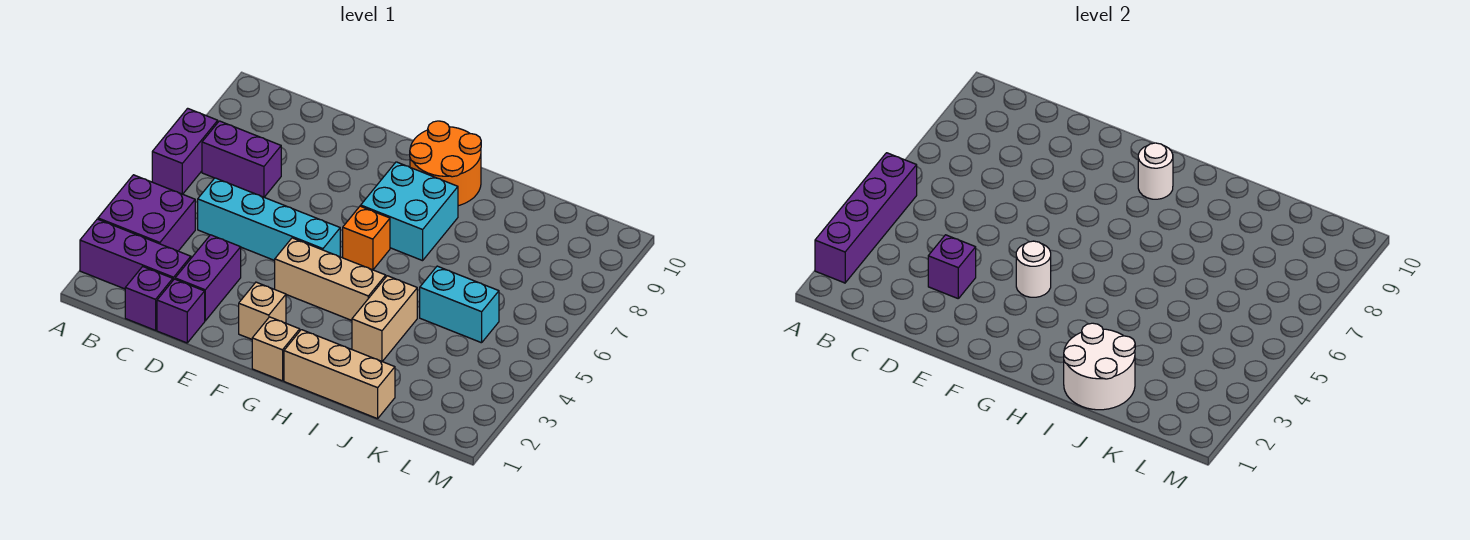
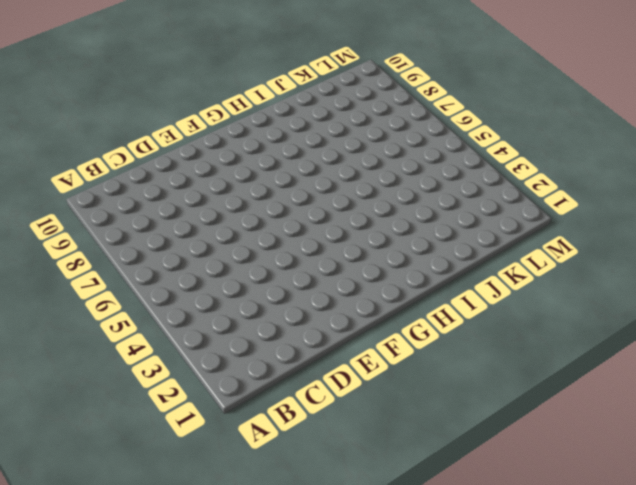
none -> purple brick A2:C2 level 1
none -> purple brick A3:B4 level 1
none -> purple brick A6:A7 level 1

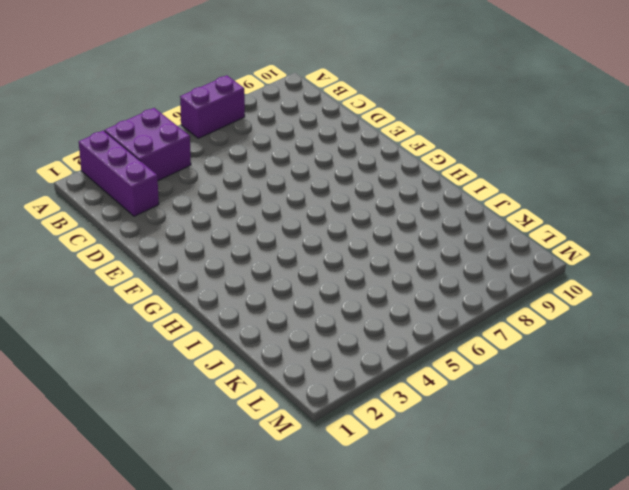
none -> purple brick B7:C7 level 1
none -> purple brick C1 level 1
none -> cyan brick C5:F5 level 1

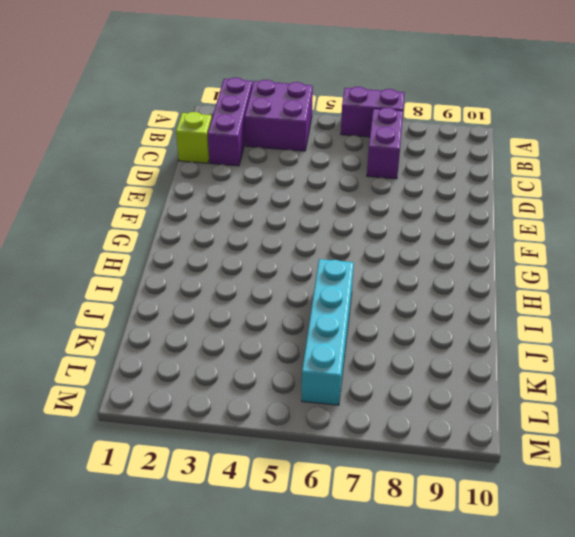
lime brick C1 level 1 -> purple brick C1 level 1
cyan brick I6:L6 level 1 -> cyan brick C5:F5 level 1
none -> purple brick D1 level 1
none -> purple brick D2:D3 level 1
none -> tan brick F2 level 1

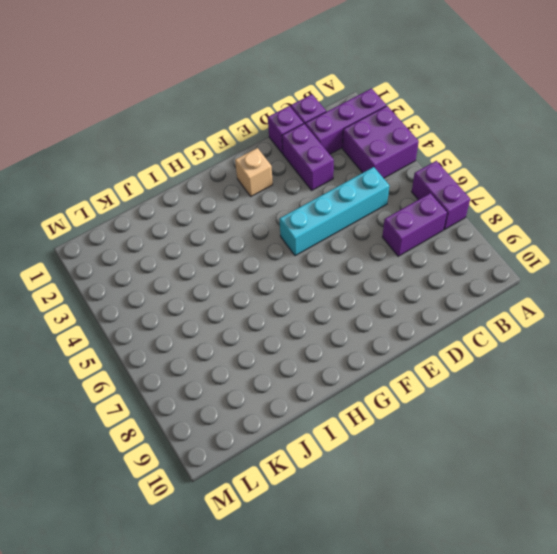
none -> tan brick F4:H4 level 1
none -> tan brick G1 level 1
none -> orange brick G6 level 1

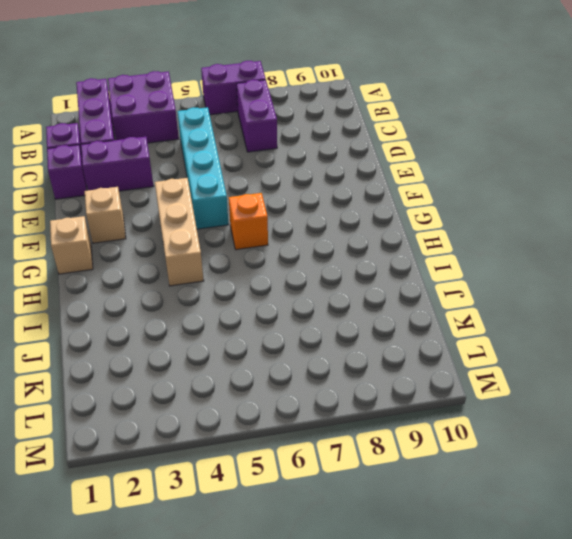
none -> cyan brick G7:H8 level 1
none -> orange round brick G9:H10 level 1
none -> tan brick H1:J1 level 1

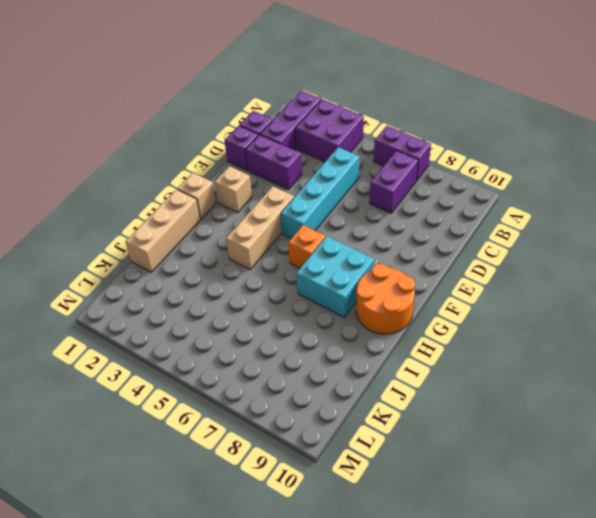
none -> tan brick I3:I4 level 1
none -> cyan brick J5:K5 level 1
none -> purple brick A2:A5 level 2

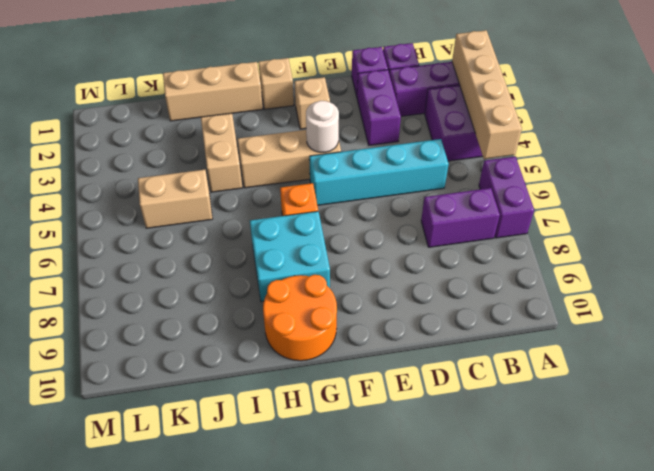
tan brick A2:A5 level 2 -> purple brick A2:A5 level 2
tan brick J5:K5 level 1 -> cyan brick J5:K5 level 1
none -> purple brick D3 level 2
none -> white round brick G9 level 2
none -> white round brick I1:J2 level 2

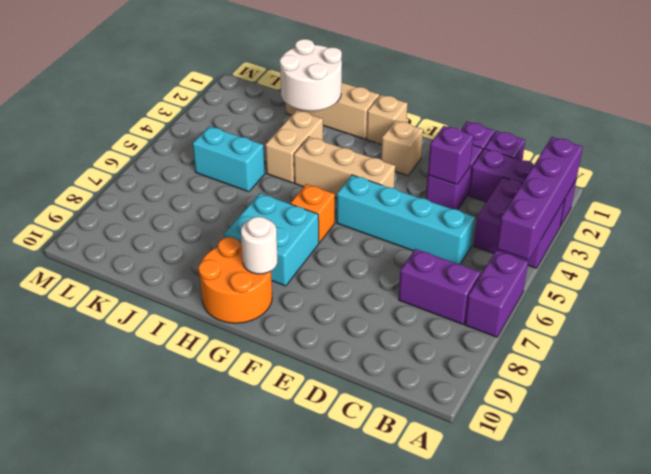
none -> white round brick F4 level 2

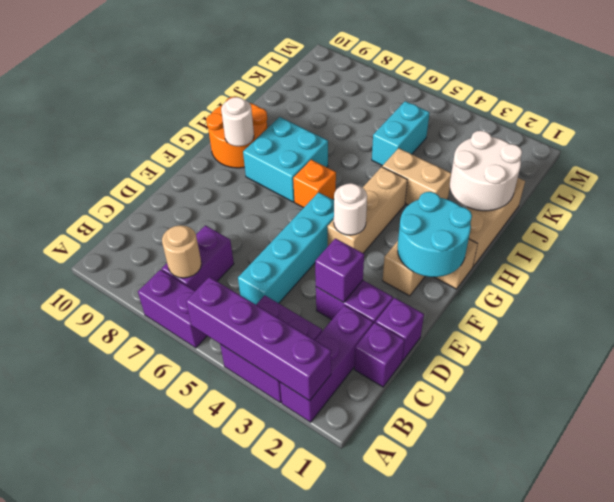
tan round brick B7 level 2 -> none
cyan round brick F1:G2 level 2 -> none

